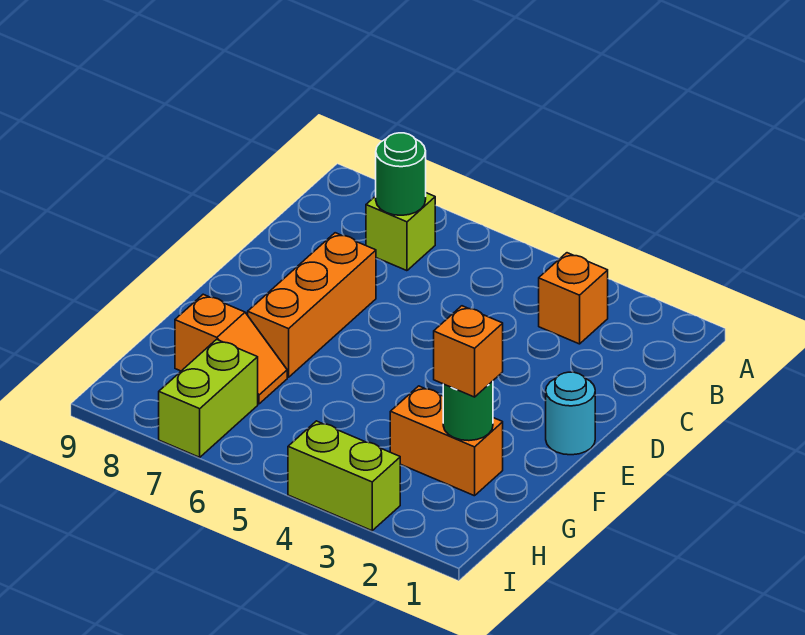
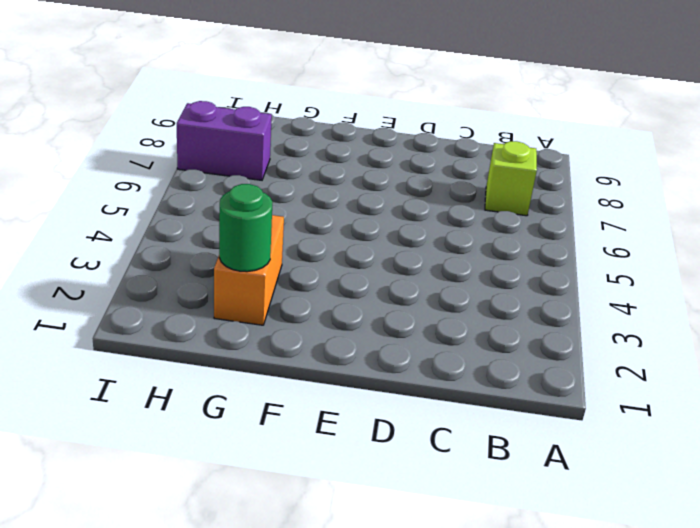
purple brick H7:I7 level 1 -> lime brick H7:I7 level 1
none -> orange brick B3 level 1
none -> orange brick D7:F7 level 1

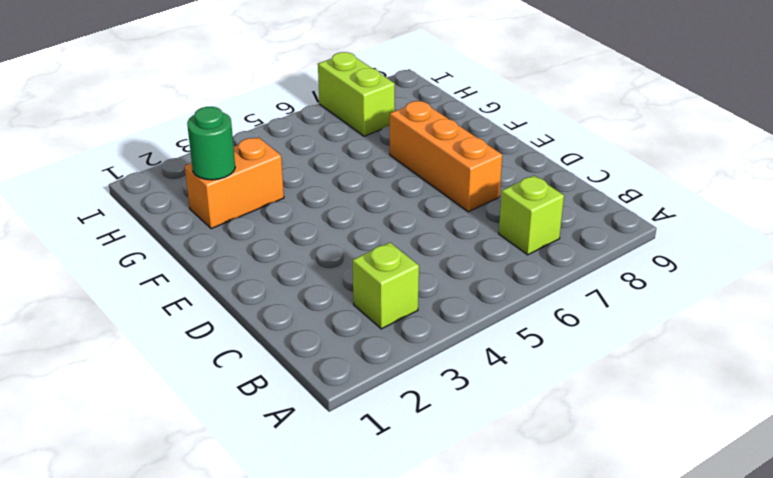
lime brick B3 level 1 -> orange brick B3 level 1
none -> cyan round brick E1 level 1
none -> orange slope G7:G8 level 1 top 8

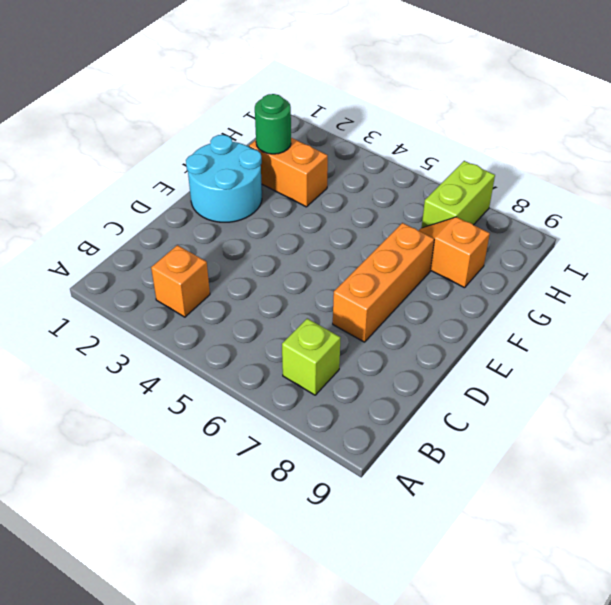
cyan round brick E1:F2 level 1 -> cyan round brick E1 level 1
none -> lime brick I3:I4 level 1
none -> green round brick B7 level 2

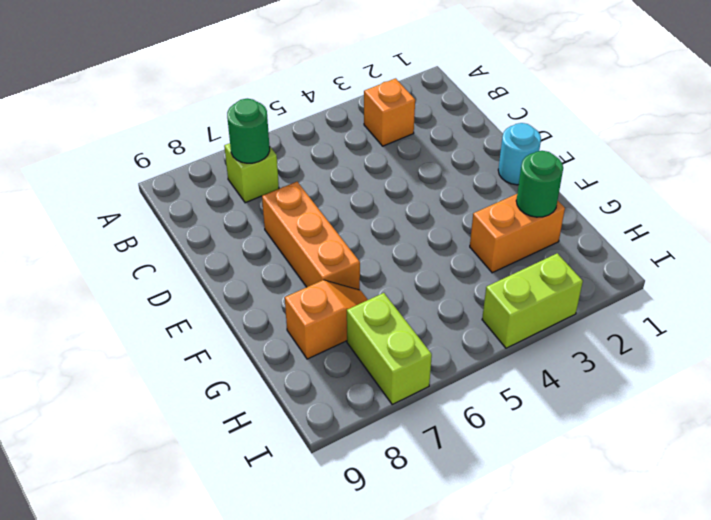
none -> orange brick G2 level 3

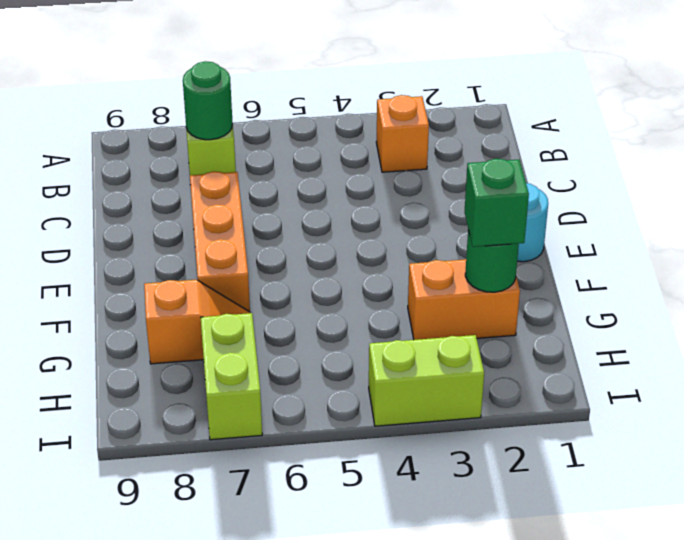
green brick G2 level 3 -> orange brick G2 level 3

